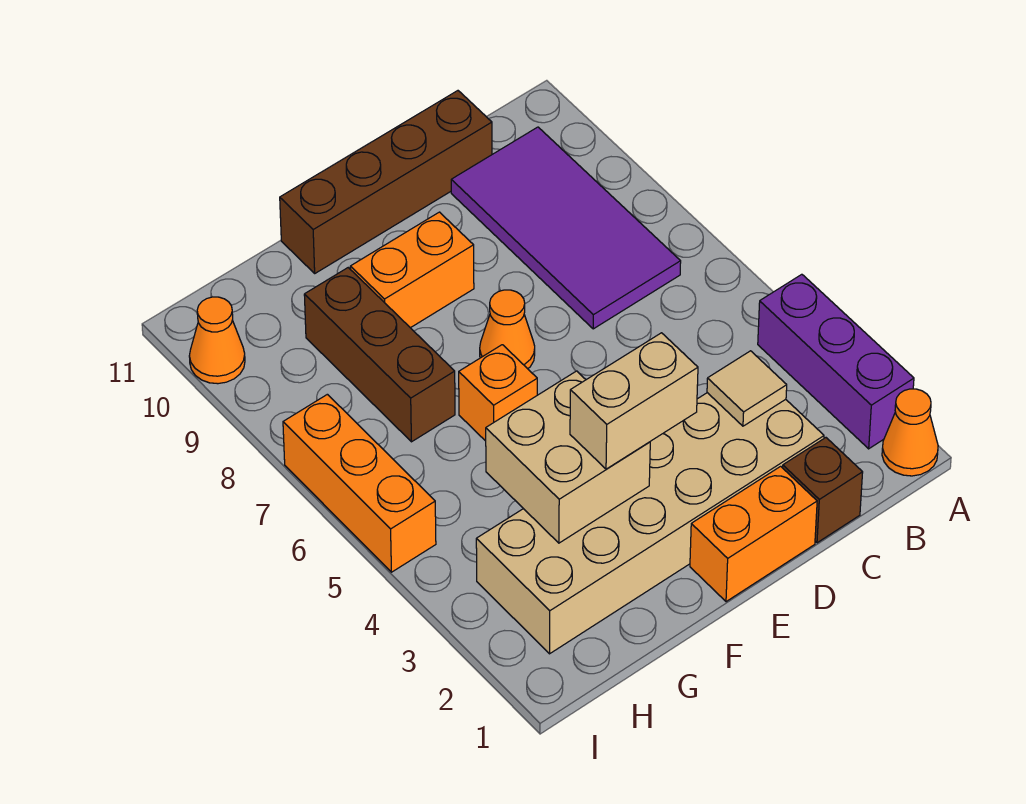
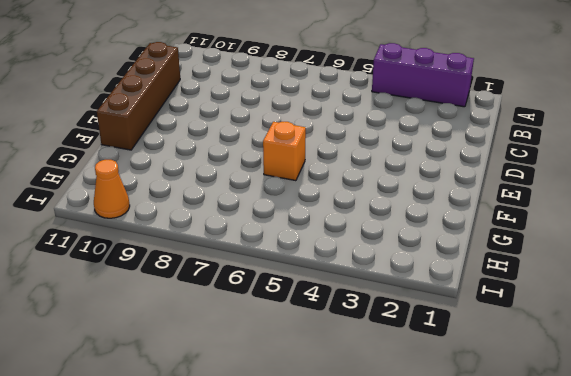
none -> orange cone A1 level 1
none -> purple tile B7:C10 level 1
none -> brown brick C1 level 1

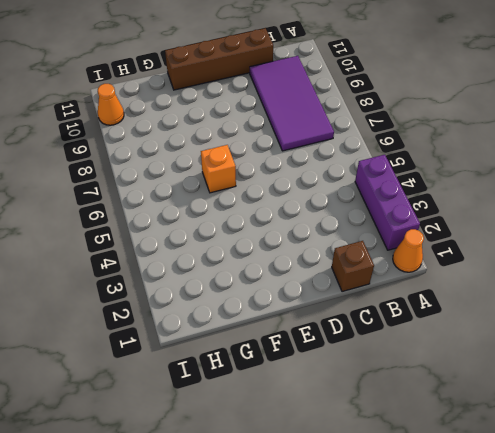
none -> tan brick C2:H3 level 1
none -> orange brick D1:E1 level 1
none -> orange cone E7 level 1

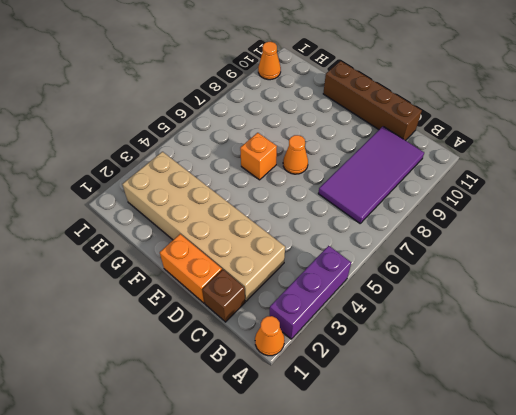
none -> orange brick E9:F9 level 1
none -> brown brick G7:G9 level 1
none -> orange brick I5:I7 level 1

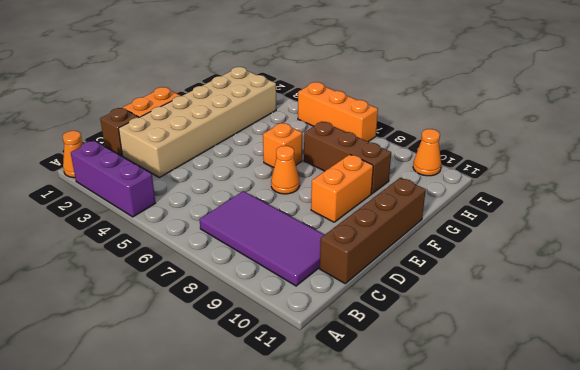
none -> tan tile C3 level 2
none -> tan brick F3:G4 level 2
none -> tan brick E3:F3 level 3

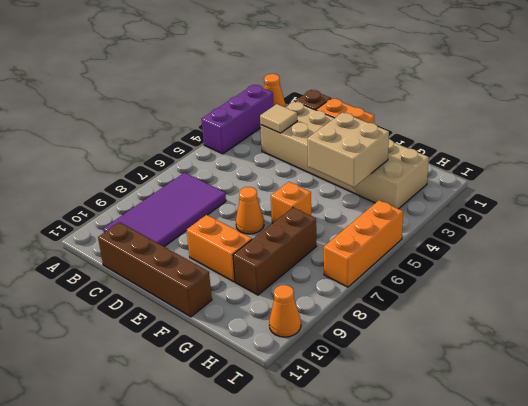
none -> tan brick E3:F3 level 3

